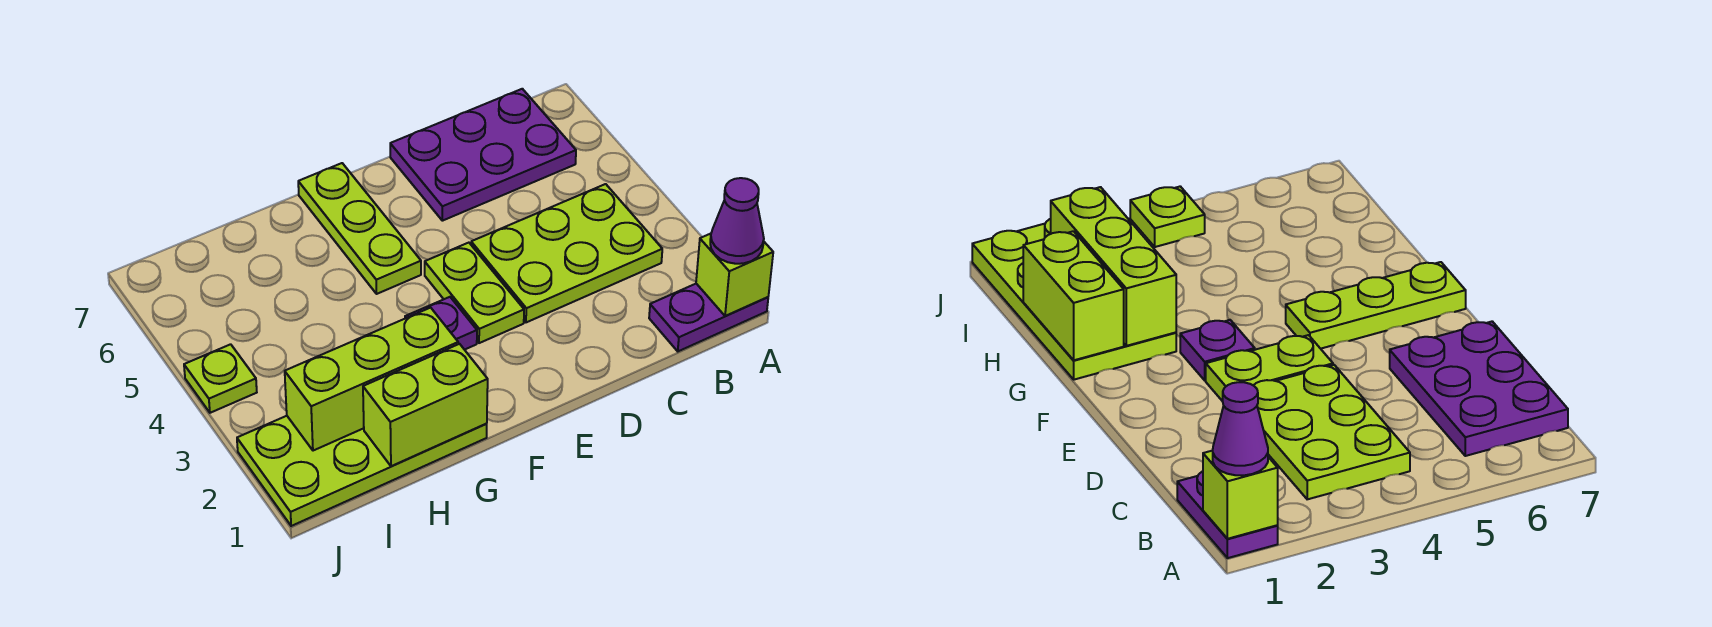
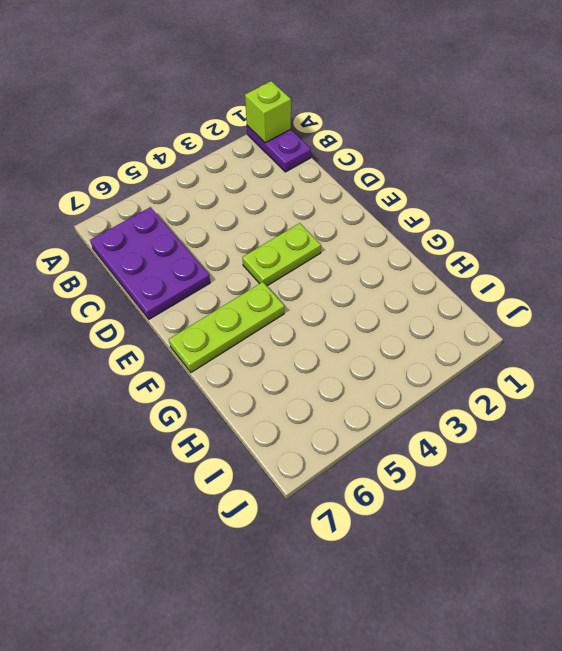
none -> lime plate B3:D4 level 1
none -> purple plate F3 level 1
none -> lime plate G1:J2 level 1

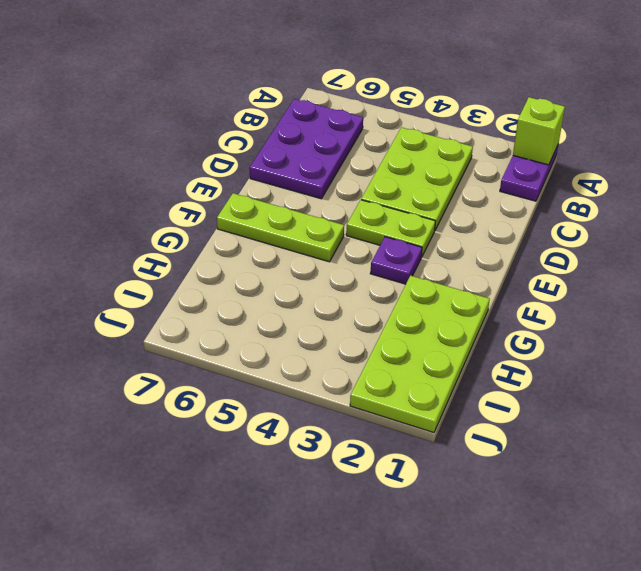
none -> lime plate J4 level 1
none -> lime brick G1:H1 level 2
none -> lime brick G2:I2 level 2

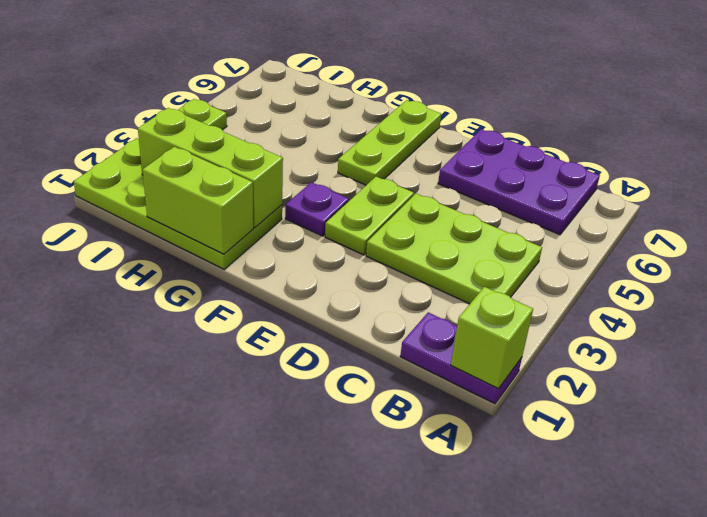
none -> purple cone A1 level 3

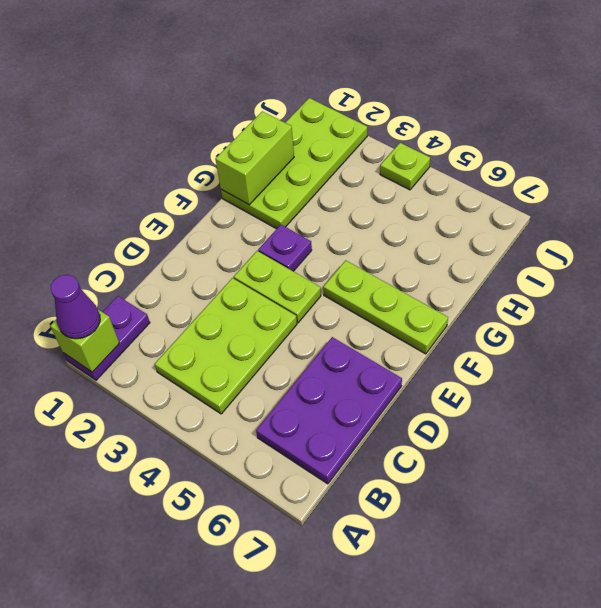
none -> lime brick G2:I2 level 2

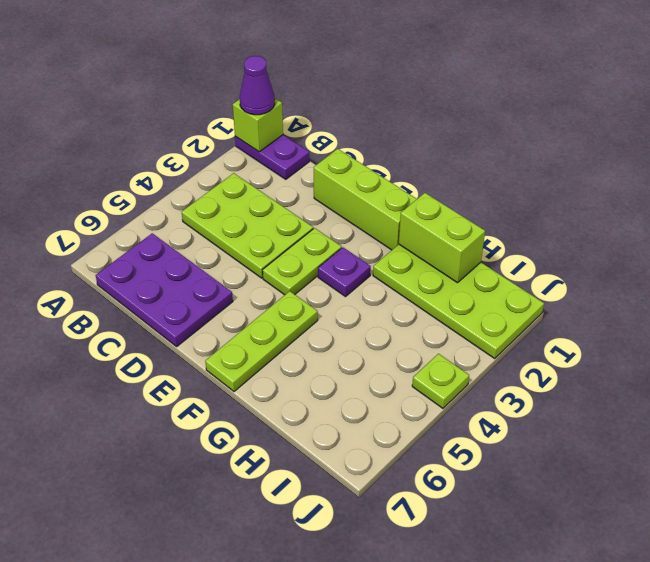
lime brick D1:F1 level 1 -> lime brick G2:I2 level 2

